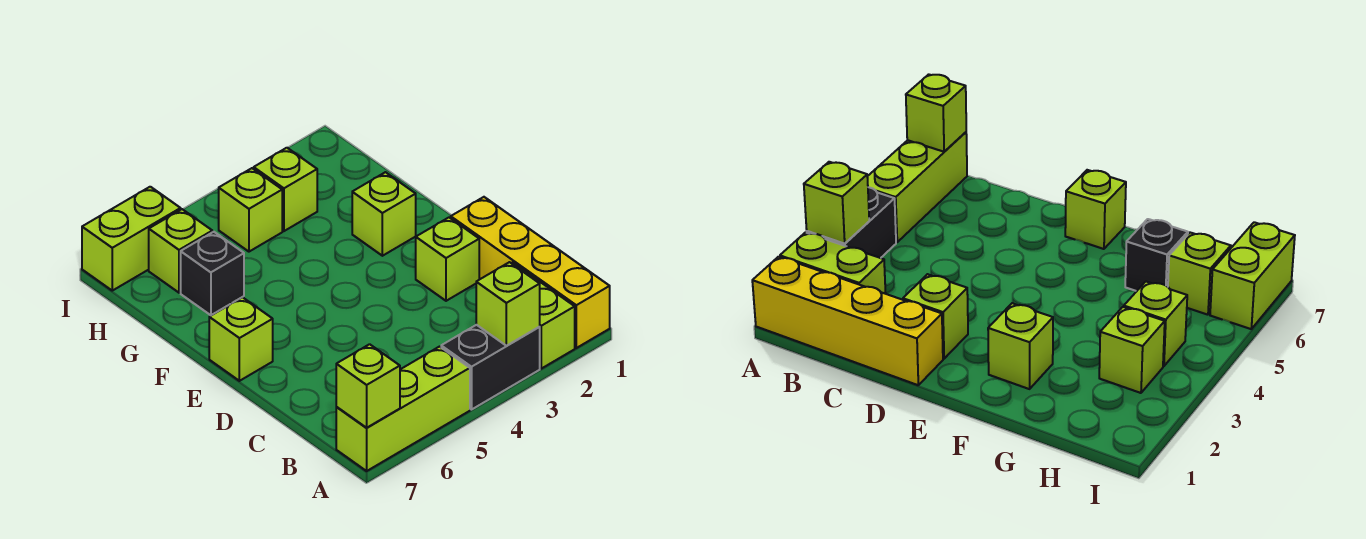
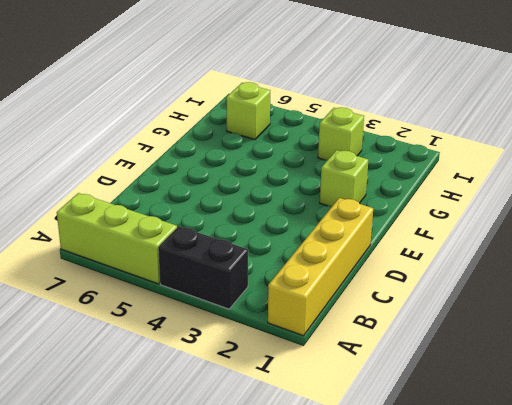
none -> lime brick A2:B2 level 1
none -> lime brick D2 level 1
none -> lime brick E7 level 1

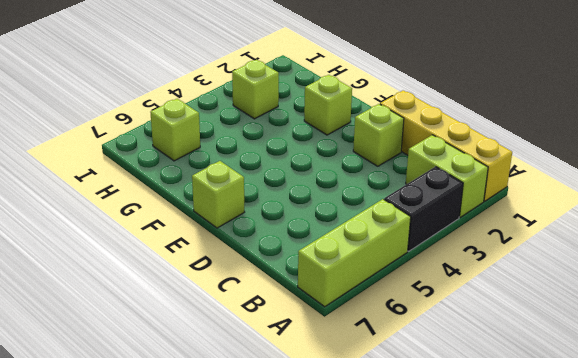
none -> black brick G6 level 1
none -> lime brick H4 level 1
none -> lime brick I6:I7 level 1

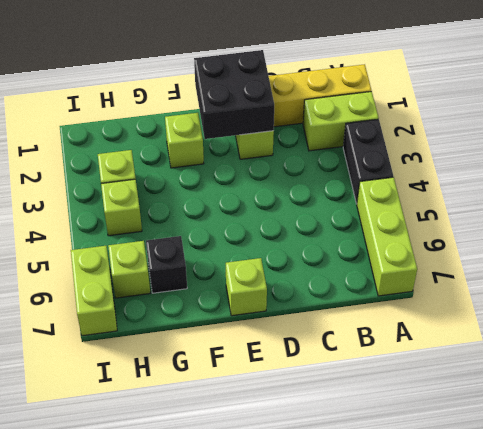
black brick D1:E2 level 2 -> none
none -> lime brick A3 level 2
none -> lime brick A7 level 2

